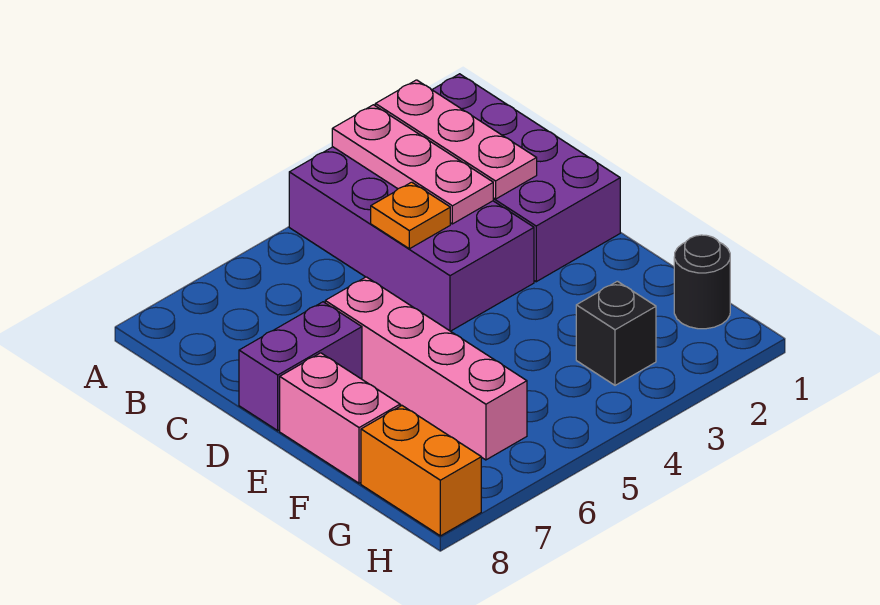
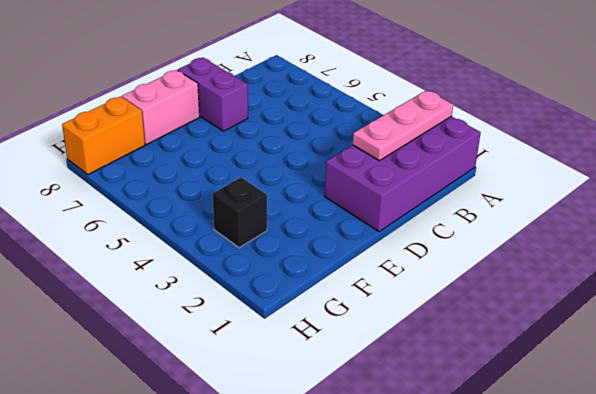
none -> purple brick A3:D4 level 1
none -> pink brick D6:G6 level 1

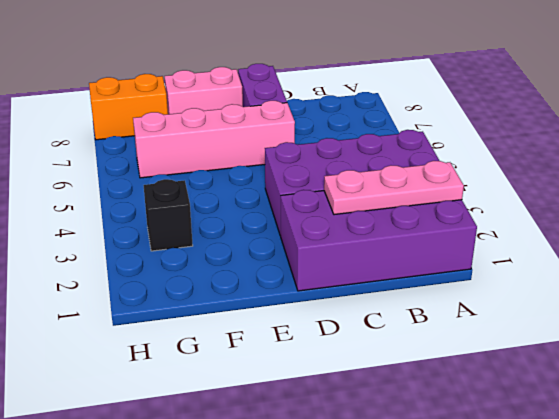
none -> black round brick G1 level 1
none -> pink plate A3:C3 level 2

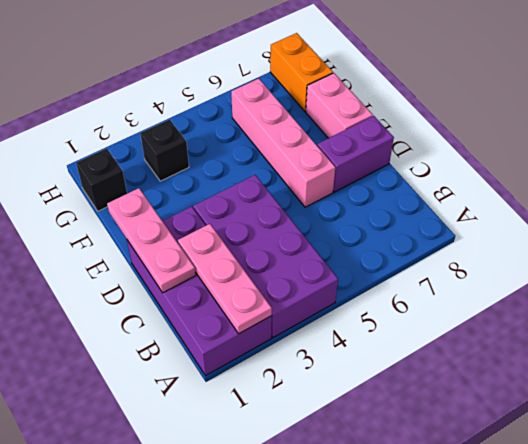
pink plate C1:E1 level 2 -> pink plate A3:C3 level 2
black brick G1 level 1 -> black round brick G1 level 1
none -> orange plate C4 level 2

